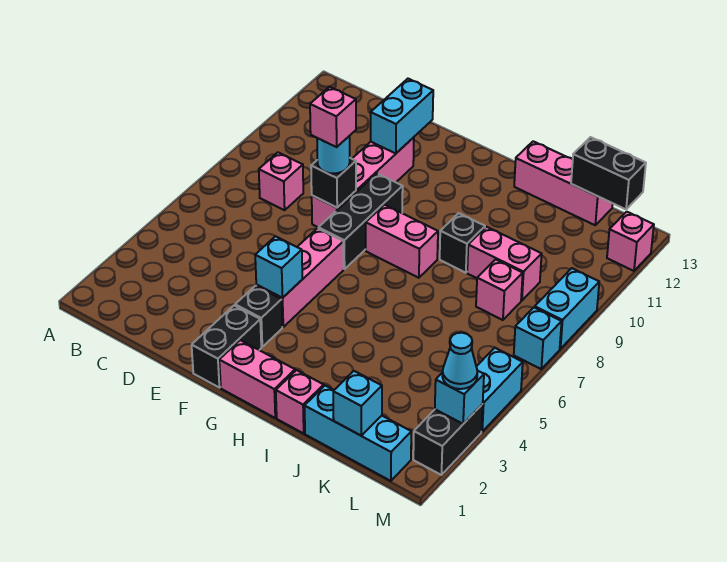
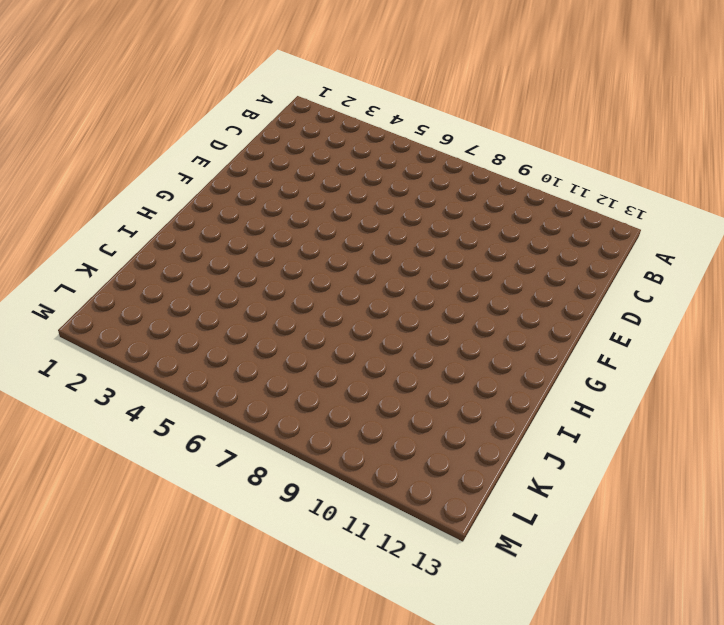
none -> pink brick C8 level 1
none -> pink brick E8:E11 level 1
none -> black brick F1:F2 level 1

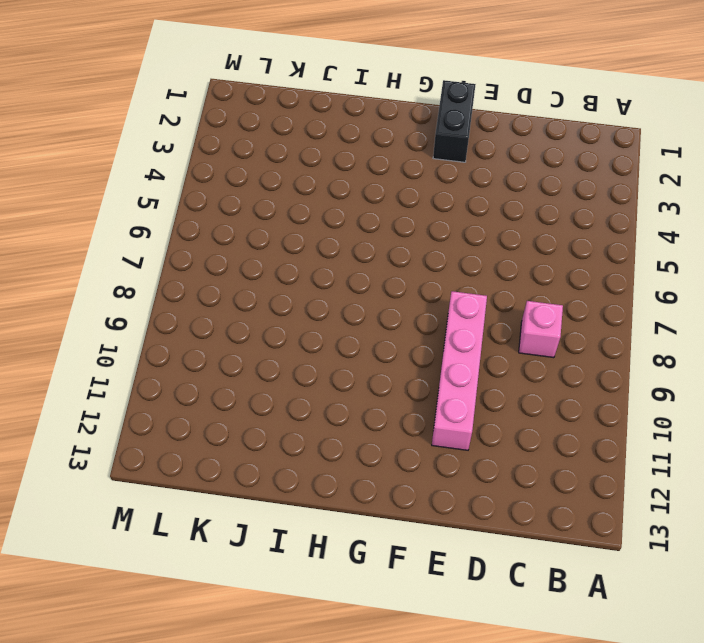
none -> black brick F3 level 1
none -> pink brick F4:F6 level 1
none -> black brick F7:F9 level 1

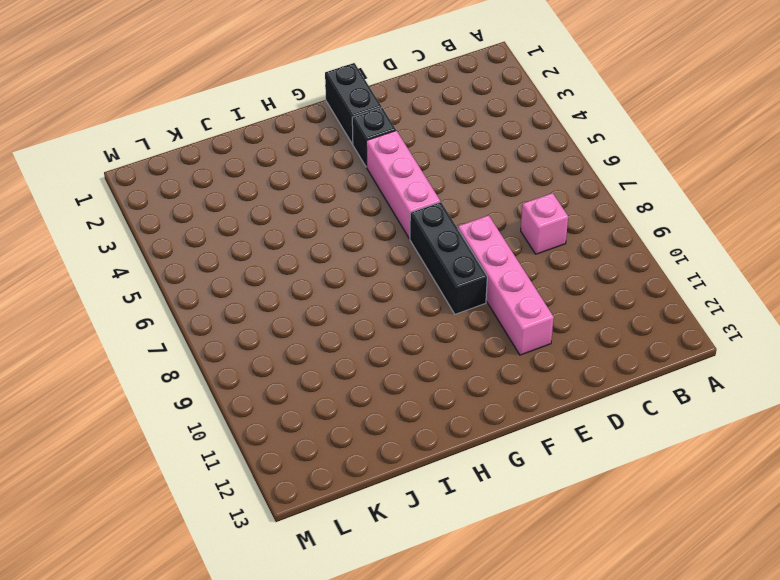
none -> pink brick G1:H1 level 1
none -> pink brick G8:H8 level 1
none -> pink brick I1 level 1

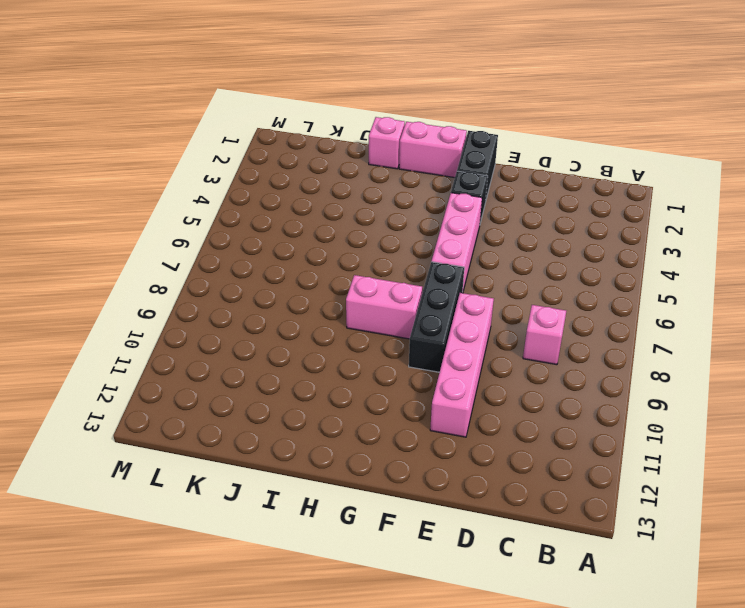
none -> black brick I9 level 1
none -> pink brick I13:K13 level 1
none -> cyan brick J1:L1 level 1

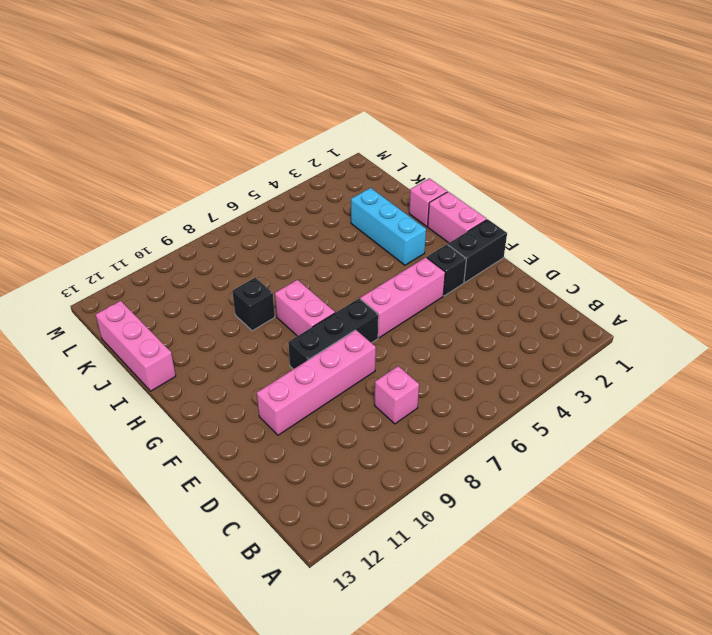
cyan brick H3:J3 level 1 -> cyan brick J1:L1 level 1
none -> pink brick J9:K9 level 1
none -> pink brick K8 level 1
none -> black brick M2:M3 level 1

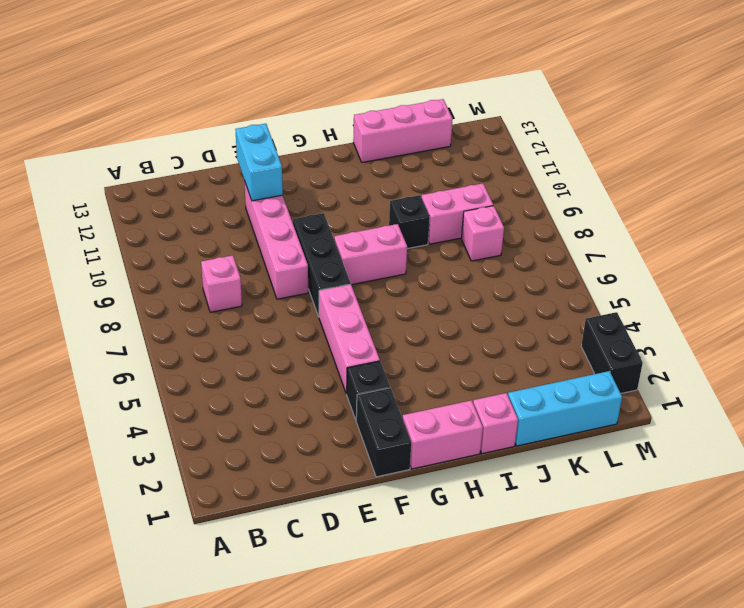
none -> cyan brick M4:M5 level 1
none -> cyan brick M7 level 1
none -> cyan brick M8:M9 level 1

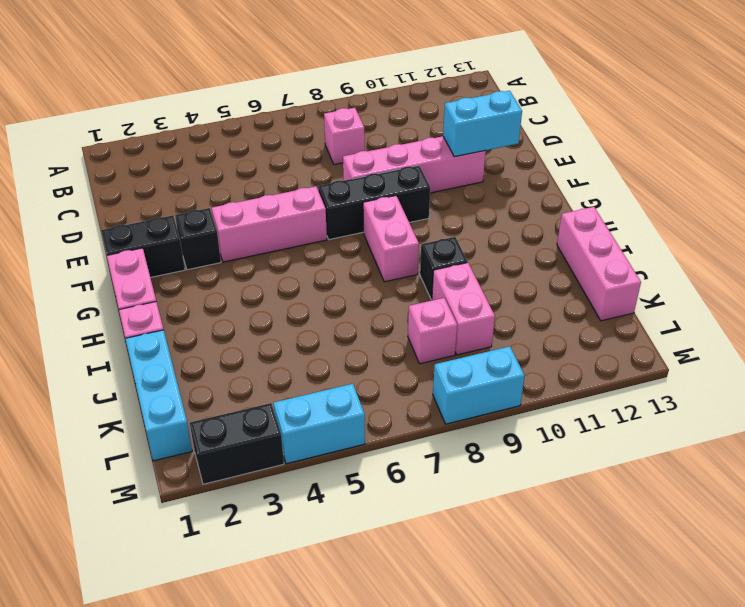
none -> cyan brick M7 level 1
none -> pink brick M12 level 1
none -> black brick E8 level 2

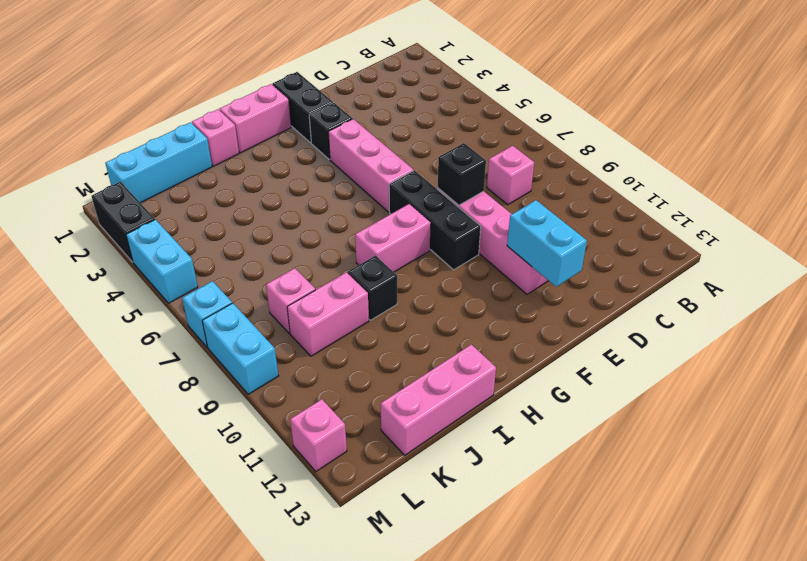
none -> cyan brick F4 level 2
none -> cyan brick K1 level 2
none -> black brick K13:L13 level 2

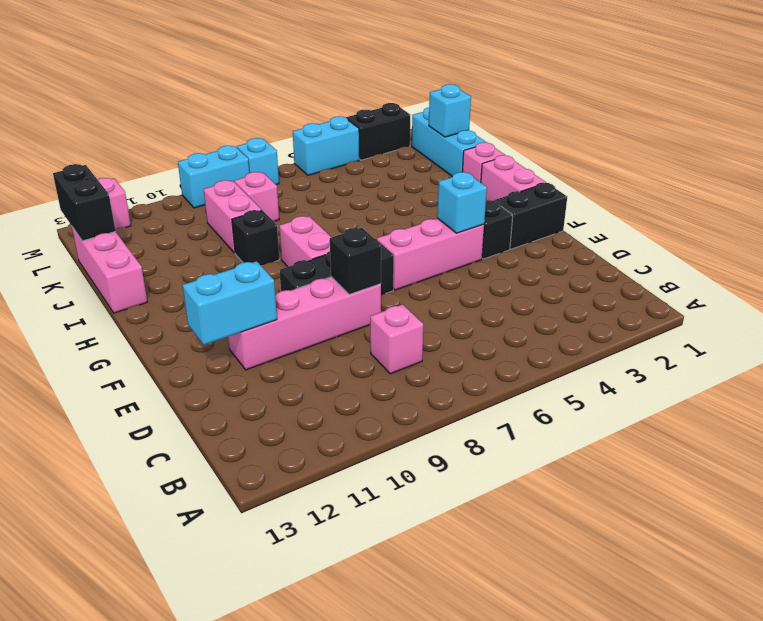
none -> cyan brick M3 level 2
none -> cyan round brick E8 level 3
none -> cyan cone M3 level 3

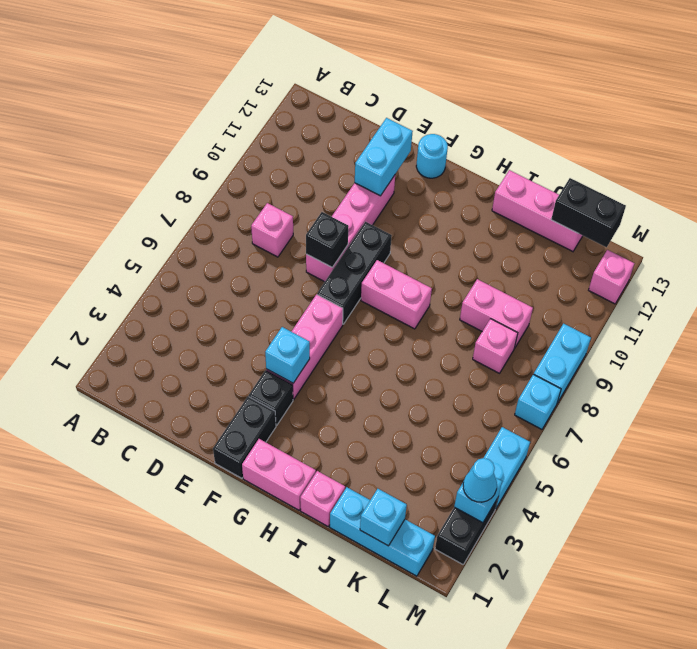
cyan round brick F13 level 1 -> cyan round brick E8 level 3
none -> black brick I9 level 1
none -> pink brick E8 level 4

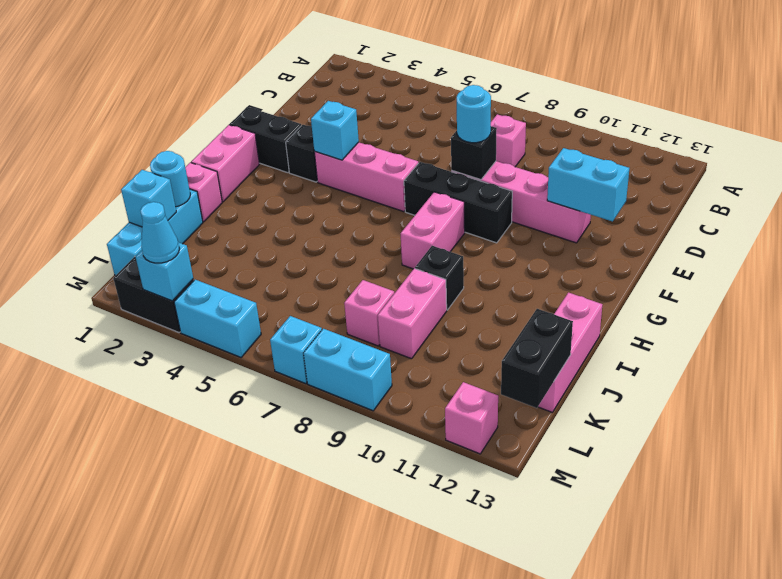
cyan round brick J1 level 2 -> none
none -> pink brick E8 level 4

